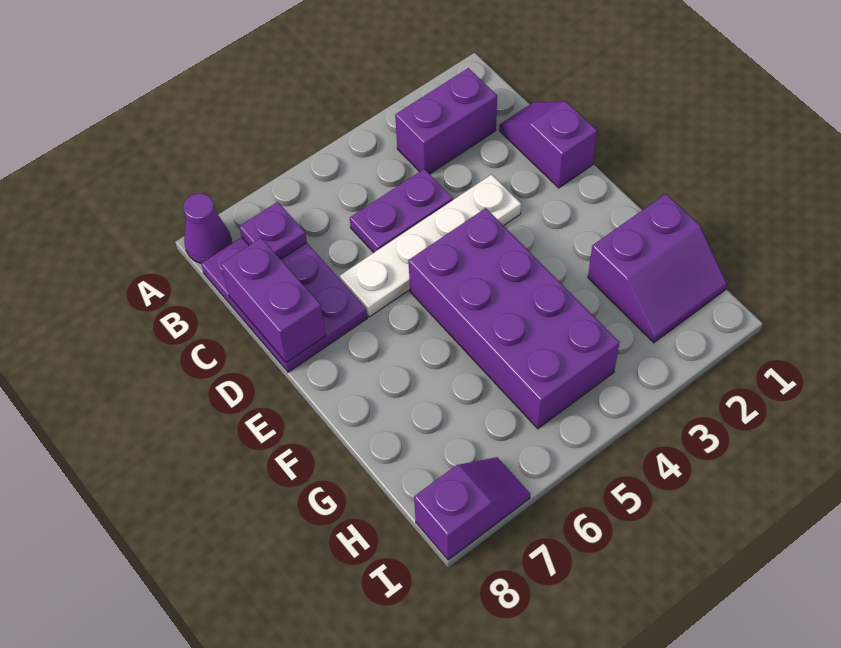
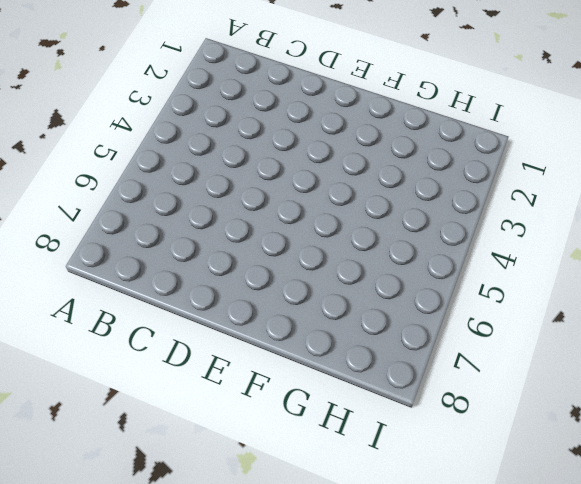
none -> purple cone A8 level 1
none -> purple brick B2:B3 level 1

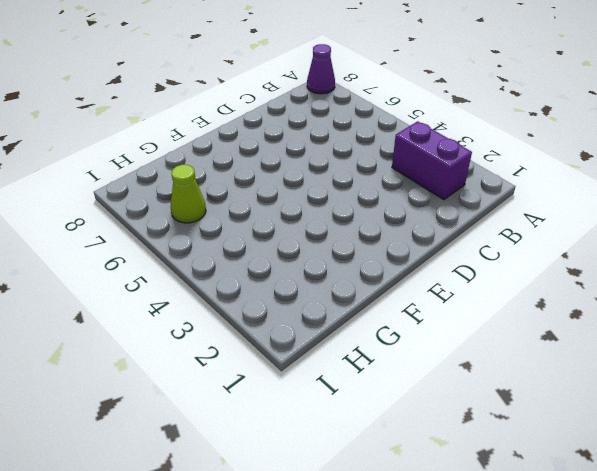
lime cone H6 level 1 -> none
none -> purple plate B7:D8 level 1
none -> purple slope C1:D1 level 1 top D

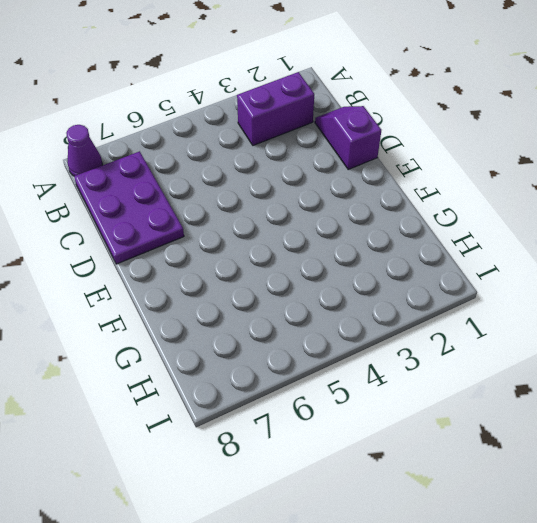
none -> purple plate C4:C5 level 1
none -> white plate D3:D6 level 1

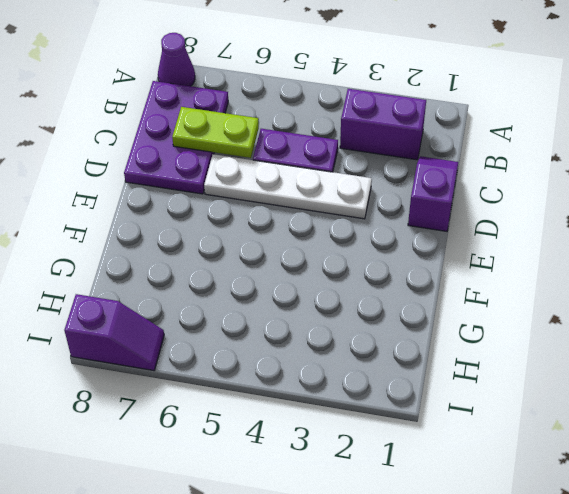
lime plate C6:C7 level 2 -> none
none -> purple brick E4:H5 level 1
none -> purple slope G1:H2 level 1 top G

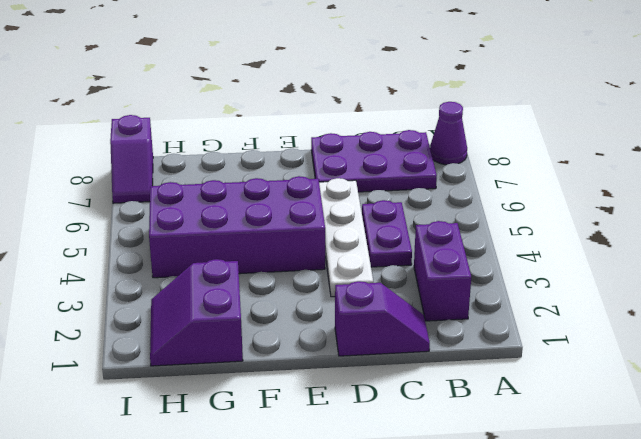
none -> purple plate B7 level 2
none -> purple brick C8:D8 level 2

